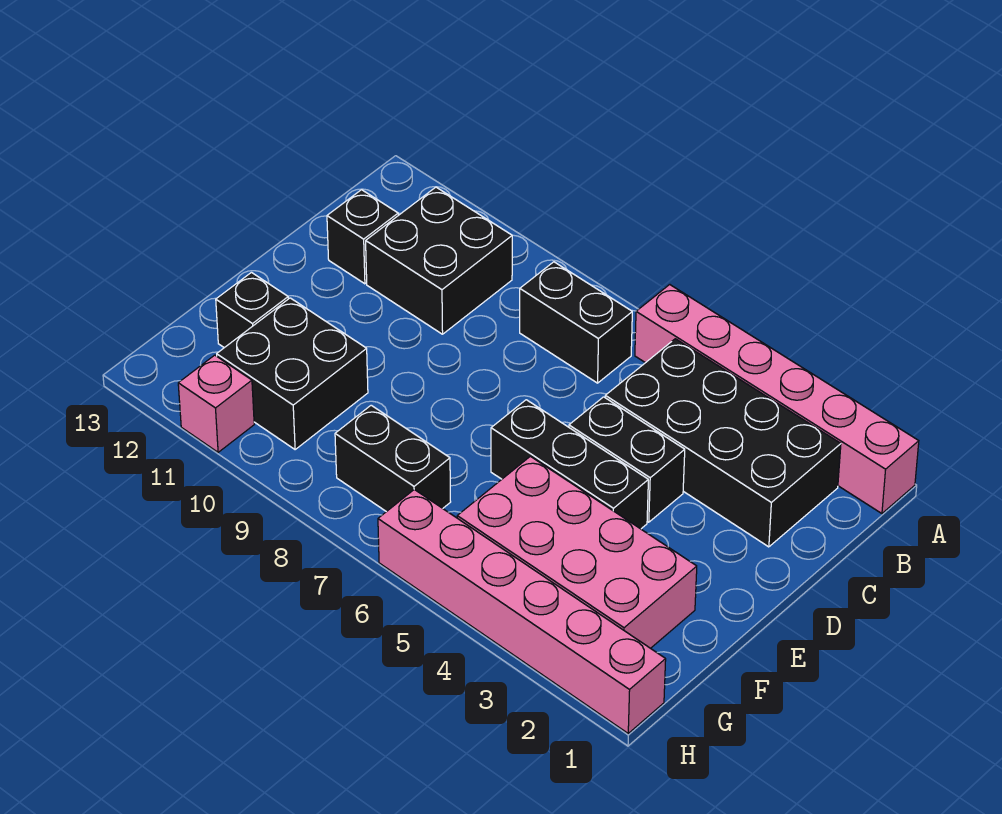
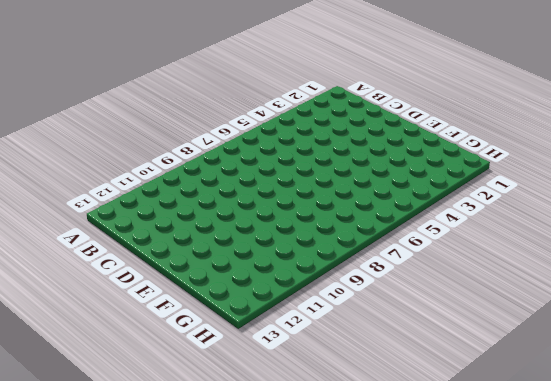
none -> pink brick A1:A6 level 1
none -> black brick B2:C5 level 1
none -> black brick B7:B8 level 1

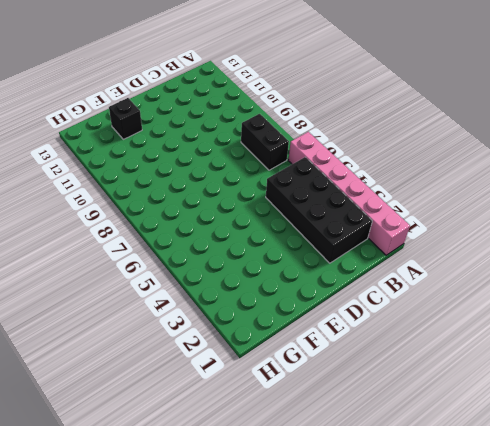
none -> black brick B10:C11 level 1
none -> black brick C12 level 1
none -> black brick D4:D5 level 1

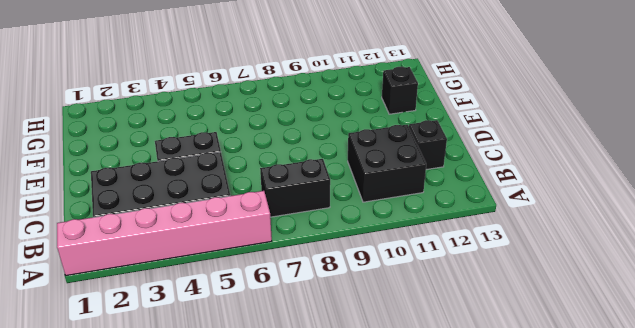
none -> black brick E4:E6 level 1
none -> pink brick F2:G5 level 1
none -> black brick F10:G11 level 1

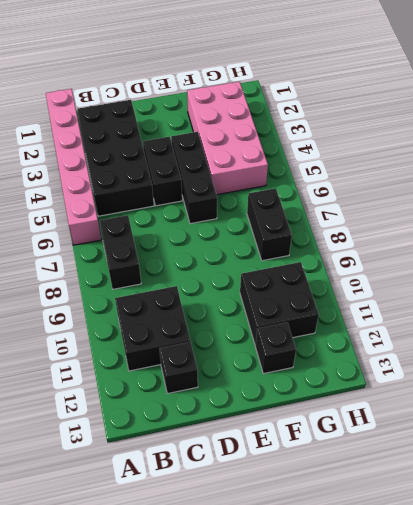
none -> pink brick H1:H6 level 1
none -> pink brick H11 level 1

